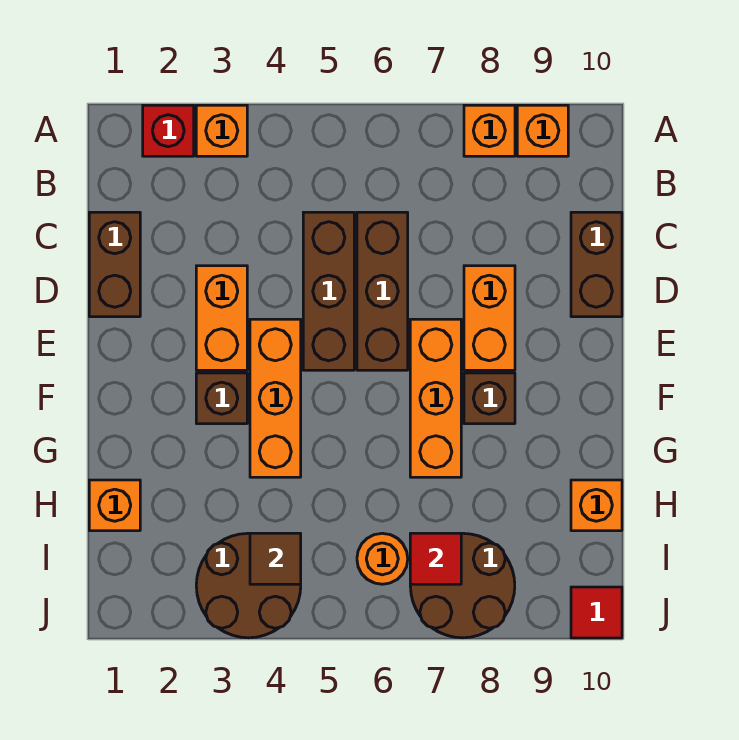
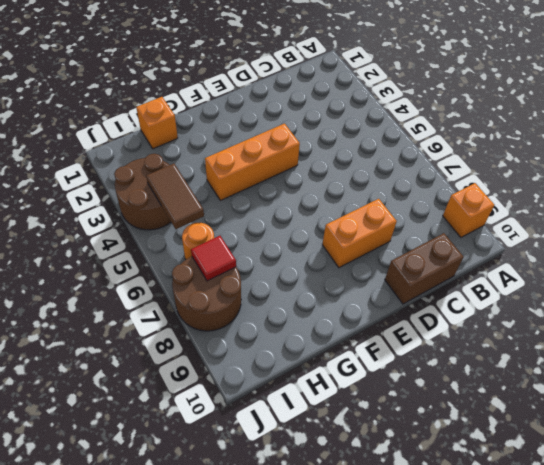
brown tile I4:I5 level 2 -> brown tile I4 level 2
none -> red brick A2 level 1
none -> orange brick A3 level 1
none -> orange brick A8 level 1

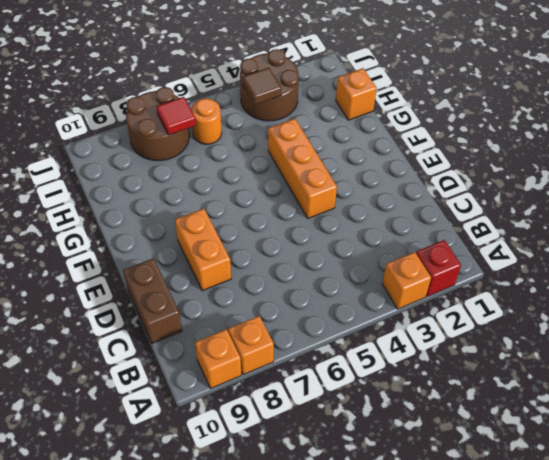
none -> brown brick C1:D1 level 1
none -> brown brick C5:E5 level 1
none -> brown brick C6:E6 level 1

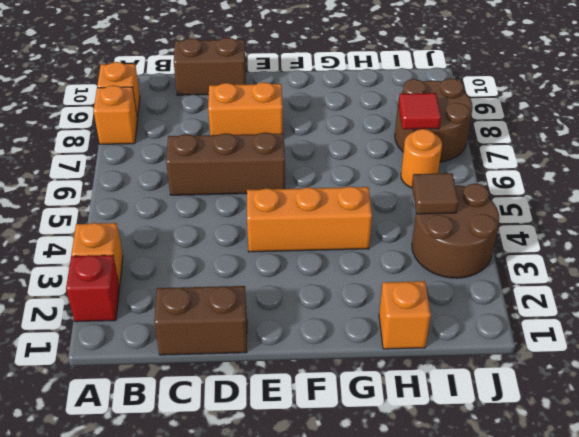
none -> brown brick C5:E5 level 1
none -> orange brick D3:E3 level 1
none -> orange brick E7:G7 level 1

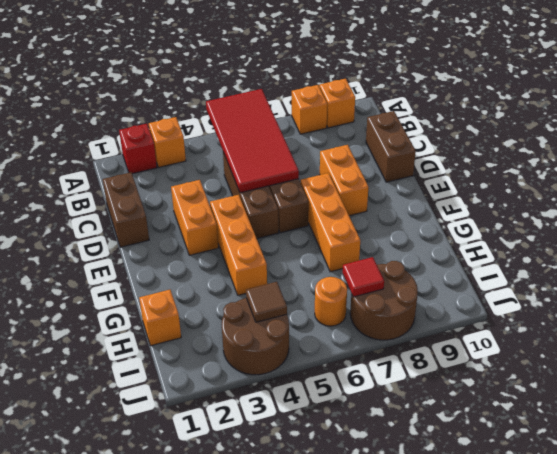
red tile A5:D6 level 2 -> none
none -> brown brick F3 level 1
none -> brown brick F8 level 1
none -> orange brick H10 level 1

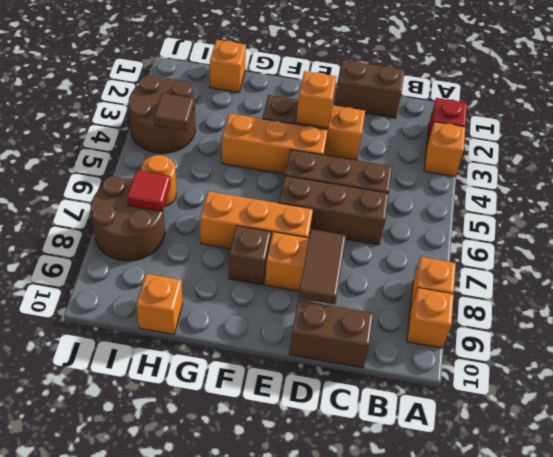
brown tile D8:D9 level 2 -> none
orange brick E3 level 2 -> none
none -> red tile J10 level 1

